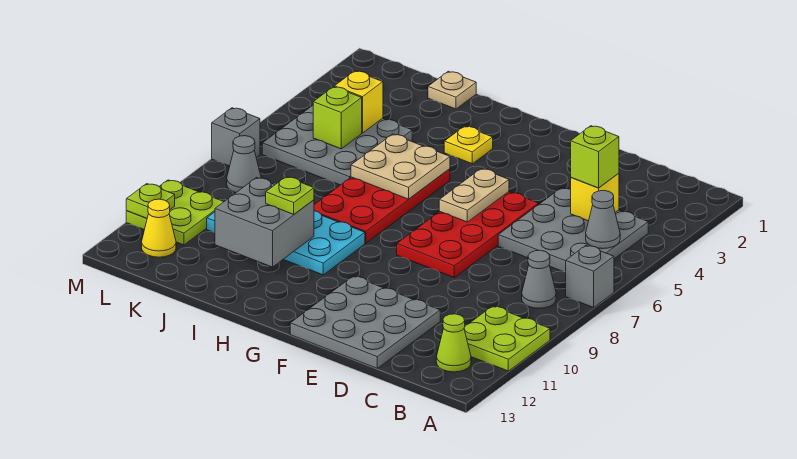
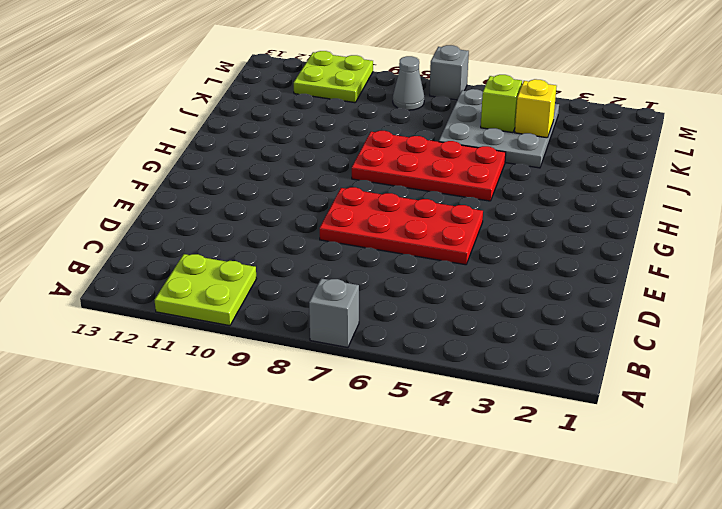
none -> grey plate B4:D6 level 1
none -> grey cone B8 level 1
none -> lime cone B12 level 1

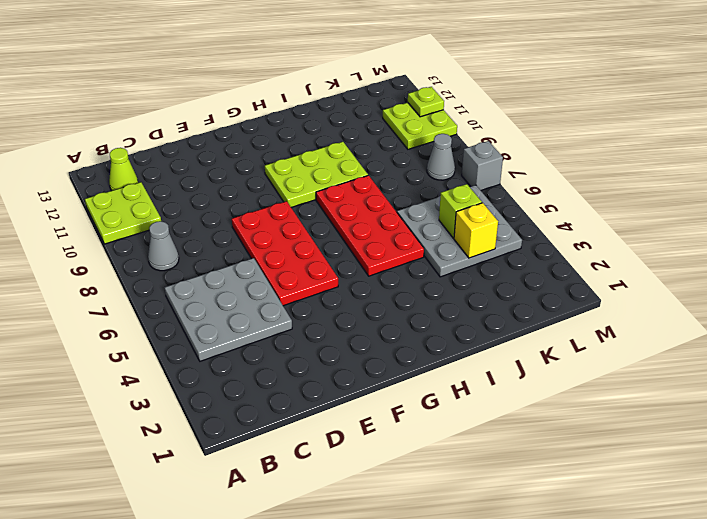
lime plate G9:I10 level 1 -> cyan plate H9:K10 level 1
none -> grey brick A7 level 1
none -> grey plate D11:F13 level 1
none -> yellow plate H3 level 1

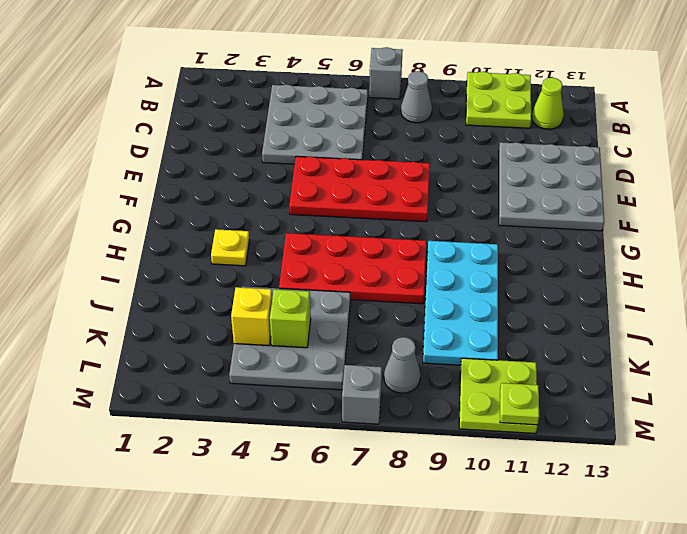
none -> tan plate J1 level 1
none -> yellow cone L12 level 1
none -> grey cone B5 level 2

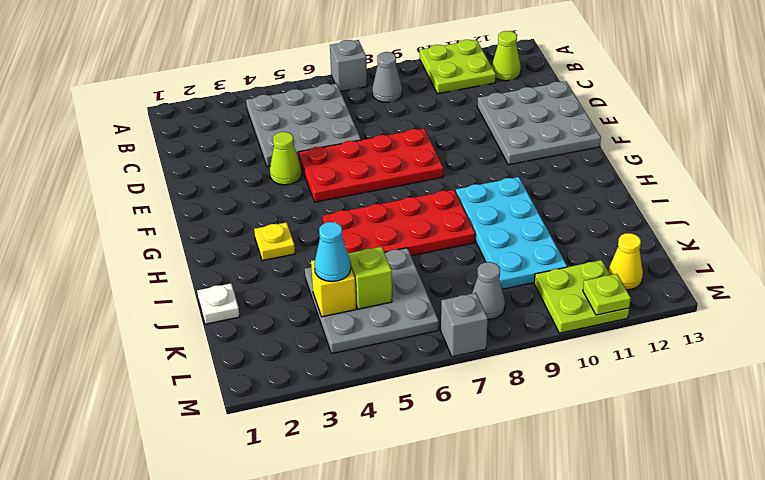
lime cone E4 level 1 -> none
white plate J1 level 1 -> tan plate J1 level 1
cyan cone K4 level 3 -> none
none -> grey cone B5 level 2
none -> yellow brick C4 level 2
none -> tan plate F5:F6 level 2

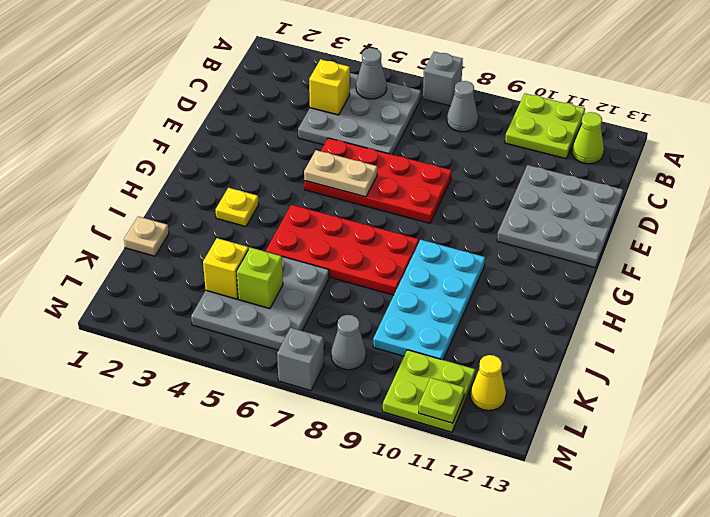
none -> tan plate H5:I6 level 2
none -> grey brick I10:J11 level 2
none -> lime brick C4 level 3

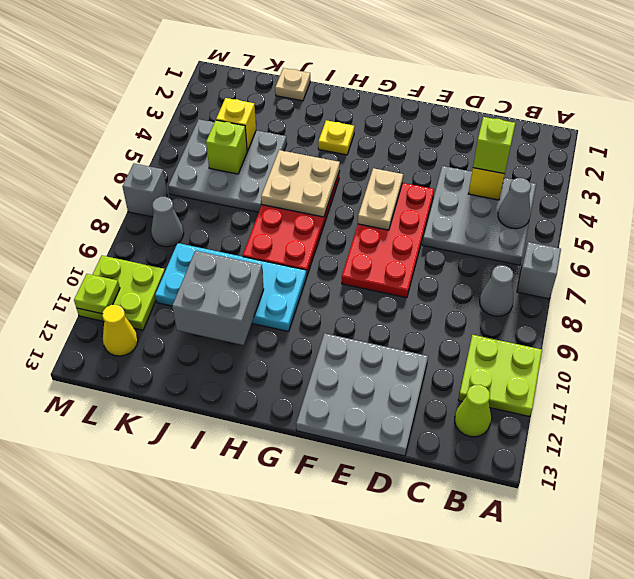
none -> lime plate I10 level 3

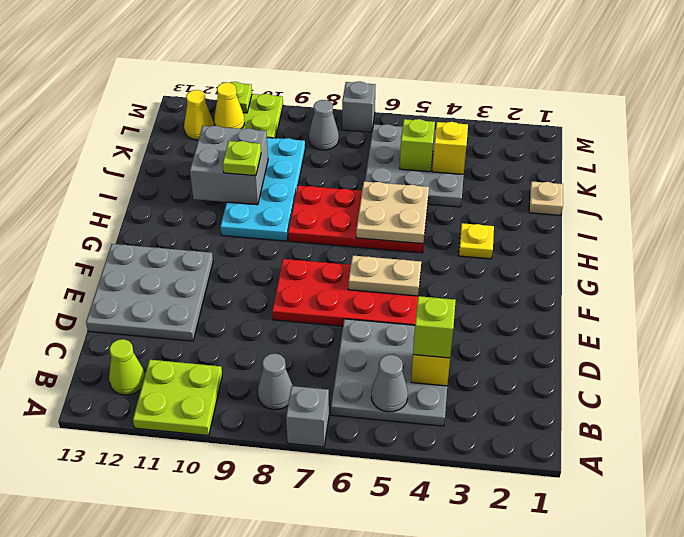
yellow cone L11 level 2 -> none

